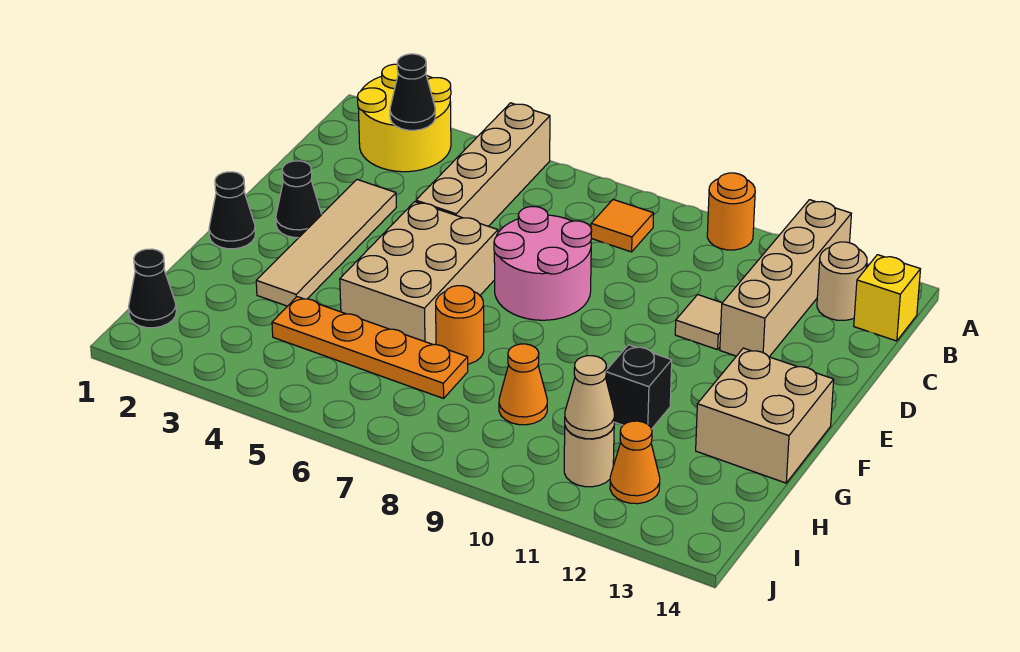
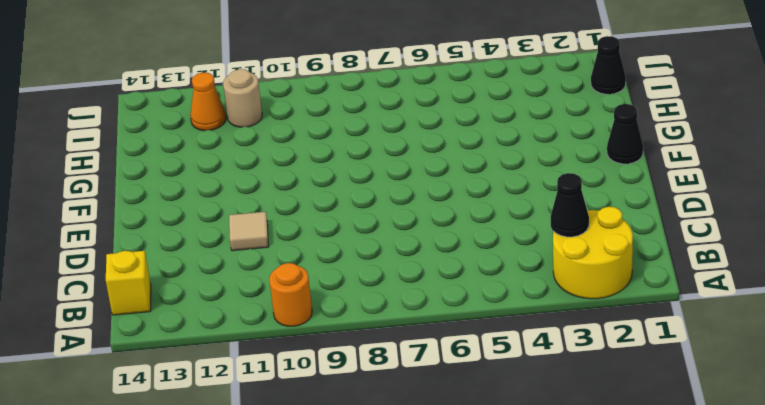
none -> tan brick A5:D5 level 1
none -> tan brick A12:D12 level 1
none -> orange tile B8 level 1

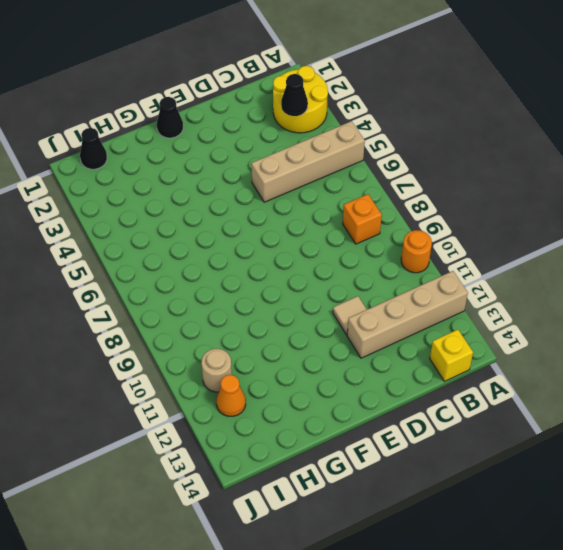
orange brick B8 level 1 -> orange tile B8 level 1
none -> tan round brick B13 level 1
none -> tan tile D3:G3 level 1
none -> pink round brick D7:E8 level 1

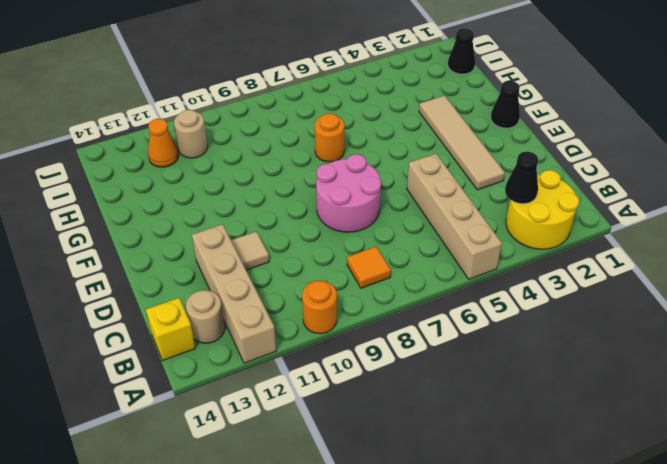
none -> black cone E2 level 1
none -> tan brick E5:G6 level 1
none -> tan brick F13:G14 level 1

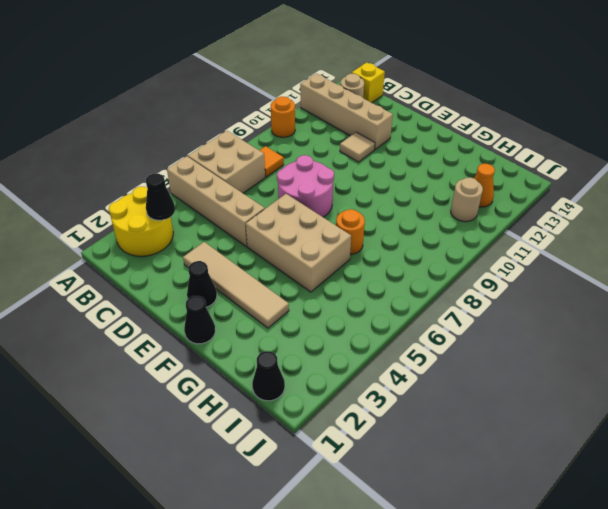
tan brick A6:B7 level 1 -> tan brick F13:G14 level 1
none -> black brick G11 level 1
none -> orange plate H4:H7 level 1
none -> orange cone H9 level 1

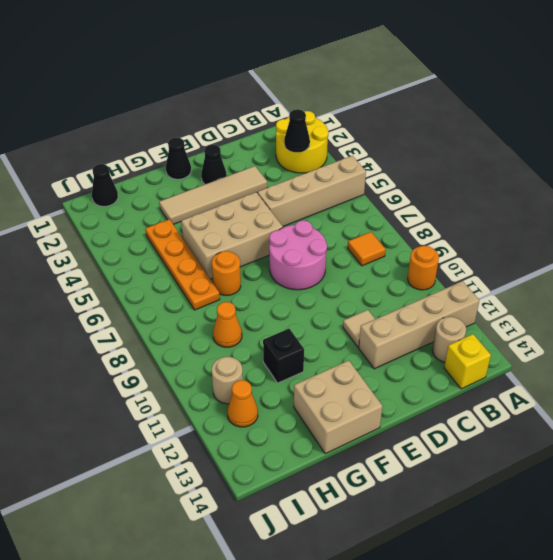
none -> tan cone I11 level 2

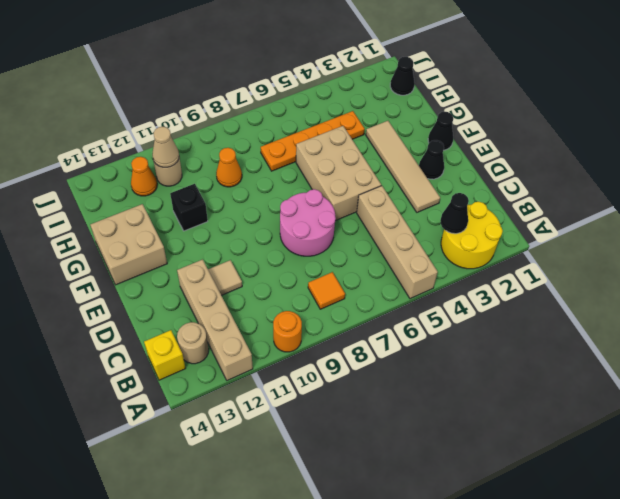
none -> orange round brick G7 level 1

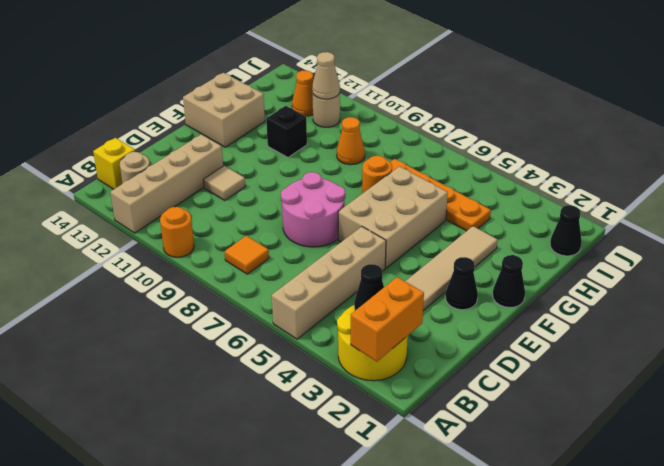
orange brick A2:B2 level 2 -> none

